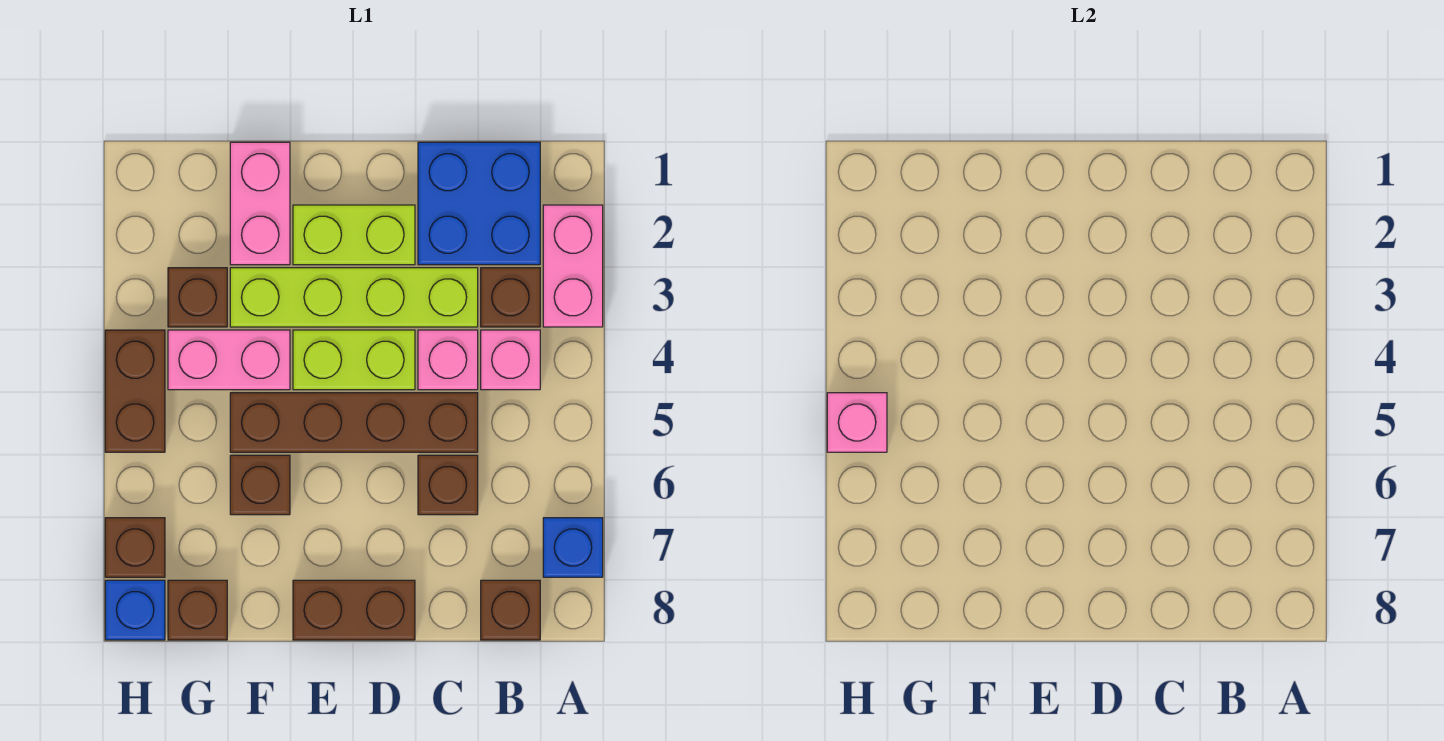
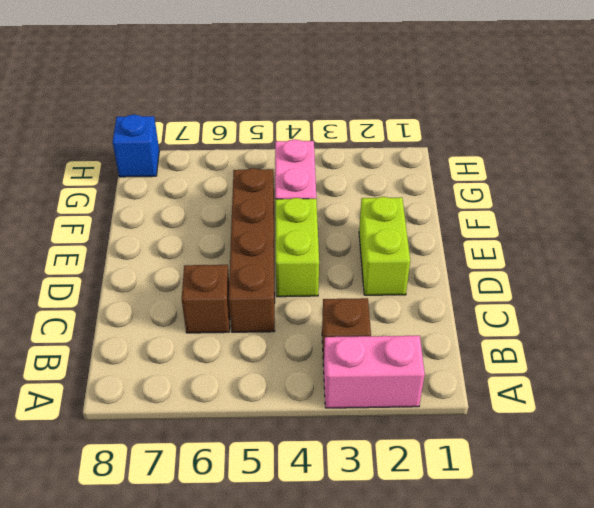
none -> blue brick A7 level 1
none -> blue brick B1:C2 level 1
none -> pink brick B4 level 1

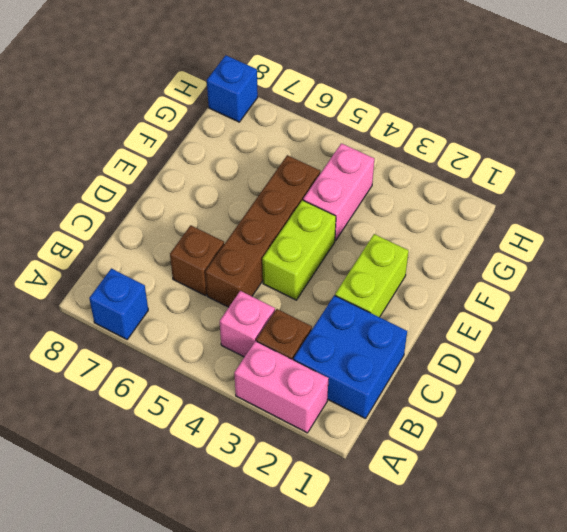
none -> brown brick B8 level 1
none -> lime brick C3:F3 level 1
none -> pink brick C4 level 1

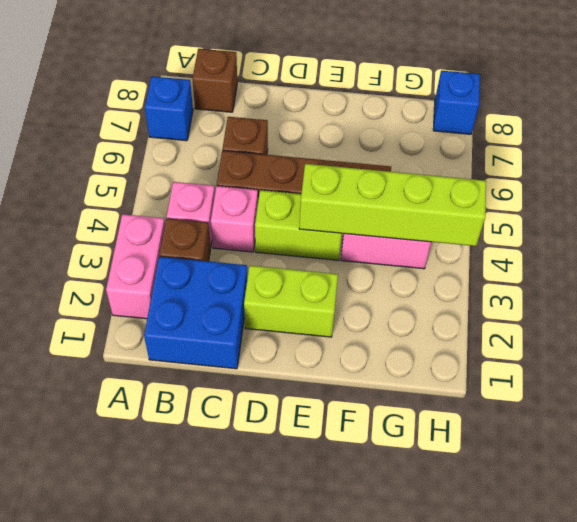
lime brick E4:H4 level 2 -> lime brick C3:F3 level 1
none -> brown brick D8:E8 level 1
none -> pink brick F1:F2 level 1
none -> brown brick F6 level 1

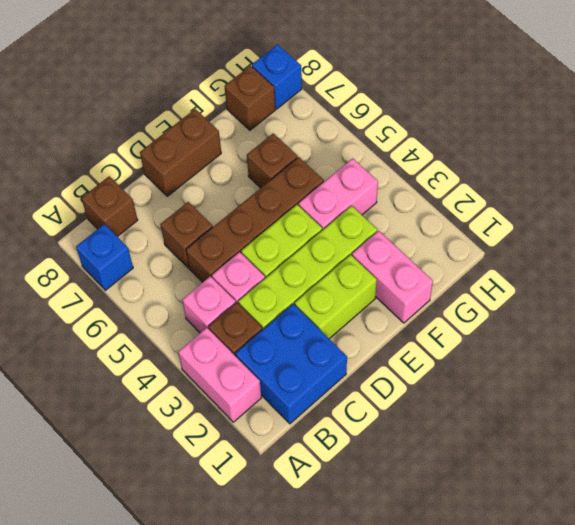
none -> brown brick G3 level 1
none -> brown brick H4:H5 level 1
none -> brown brick H7 level 1

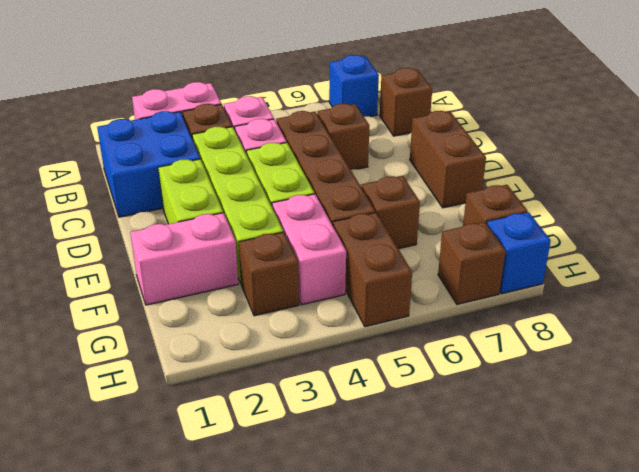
brown brick G5:H5 level 1 -> brown brick H4:H5 level 1
none -> pink brick H5 level 2

